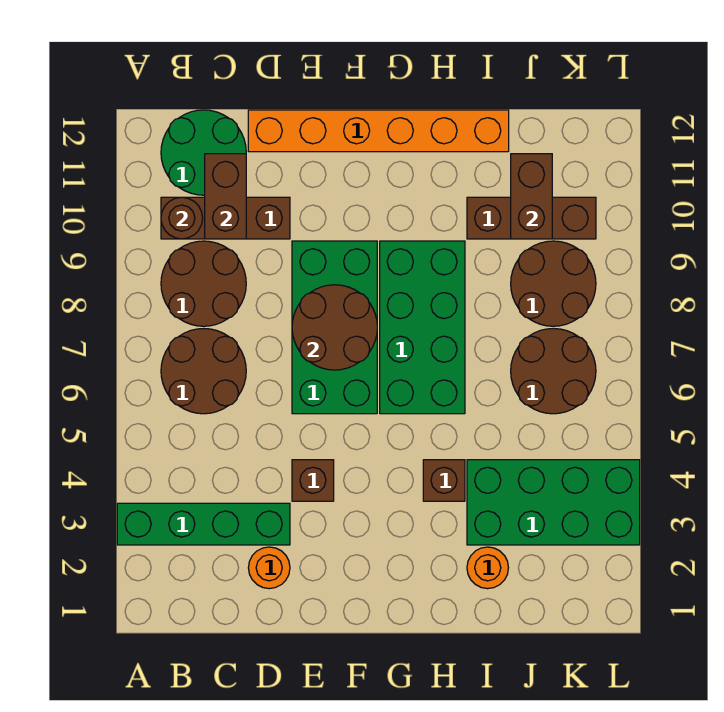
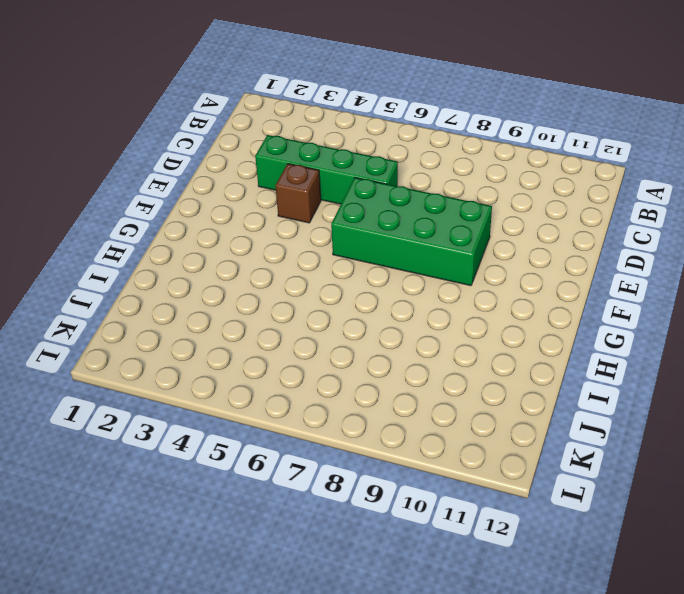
green brick D3:D6 level 1 -> green brick A3:D3 level 1
none -> brown round brick B6:C7 level 1
none -> brown round brick B8:C9 level 1
none -> brown brick B10:D10 level 1

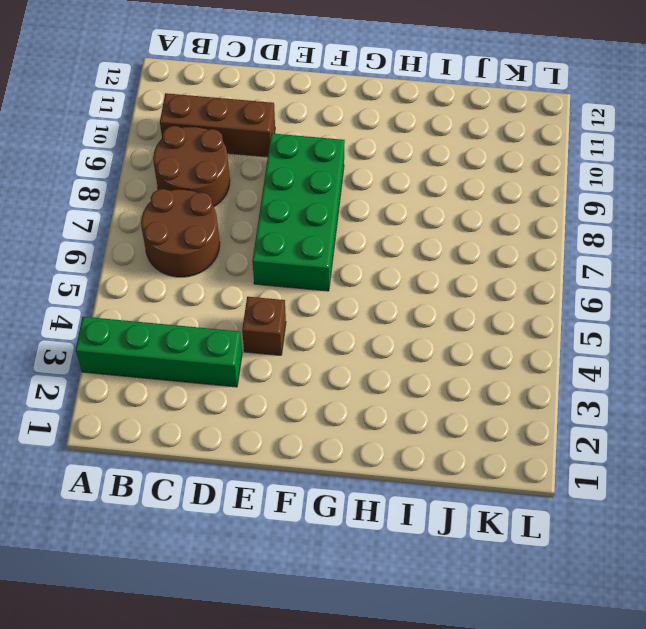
none -> green round brick B11:C12 level 1
none -> orange round brick D2 level 1
none -> orange brick D12:I12 level 1

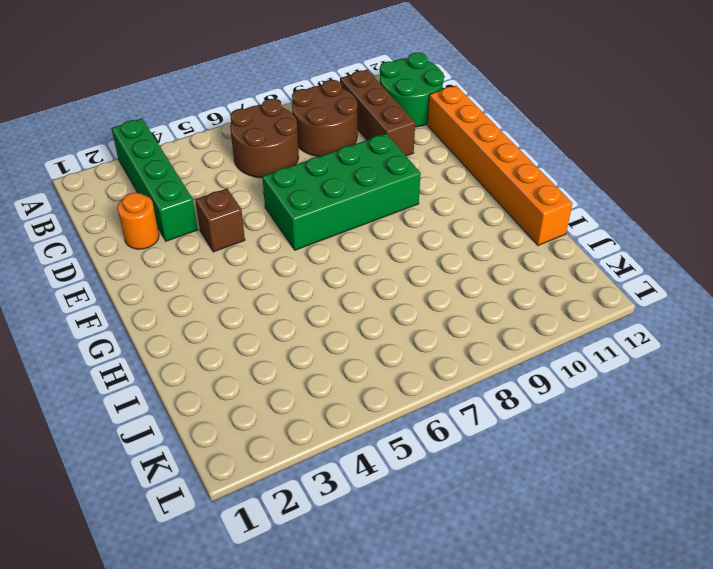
none -> green brick G6:H9 level 1
none -> brown brick H4 level 1
none -> orange round brick I2 level 1

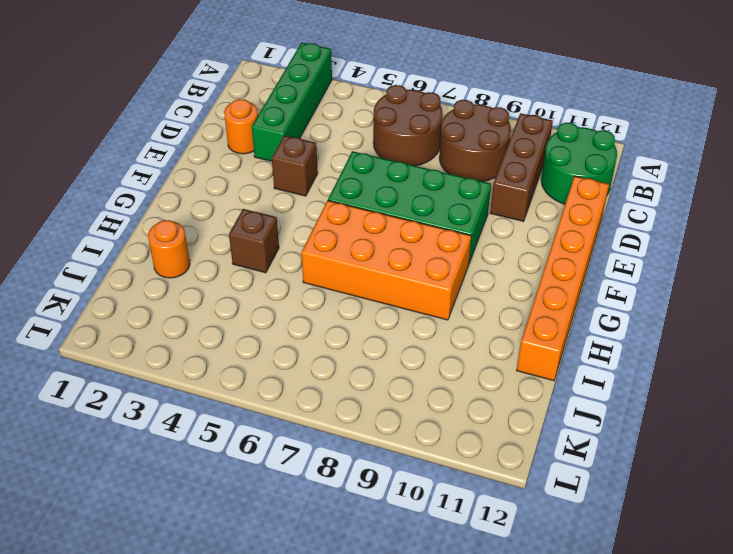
orange brick G6:H9 level 1 -> green brick G6:H9 level 1
none -> green brick I3:L4 level 1
none -> brown brick I10:K10 level 1
none -> brown round brick J6:K7 level 1

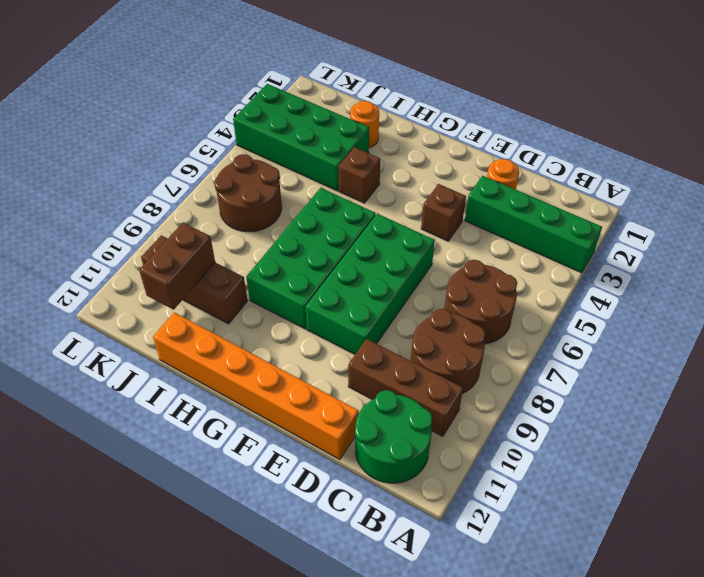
none -> brown round brick J8:K9 level 1
none -> brown round brick B10 level 2
none -> brown brick C10:C11 level 2

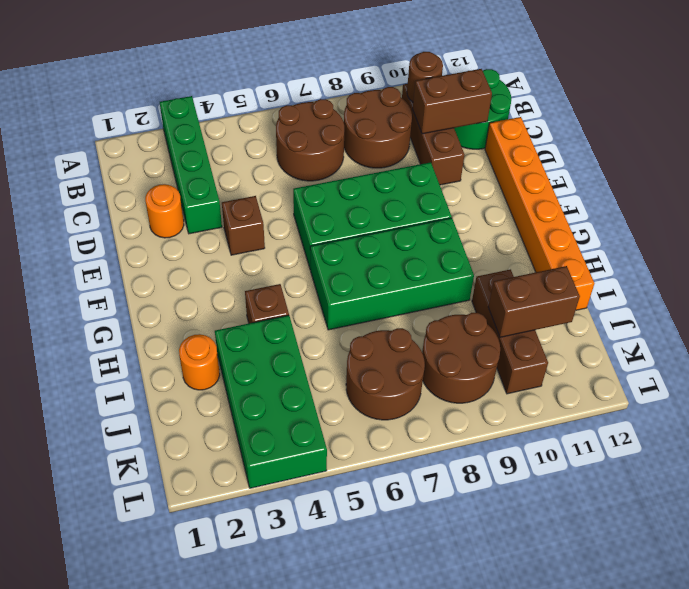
none -> brown round brick E7:F8 level 2

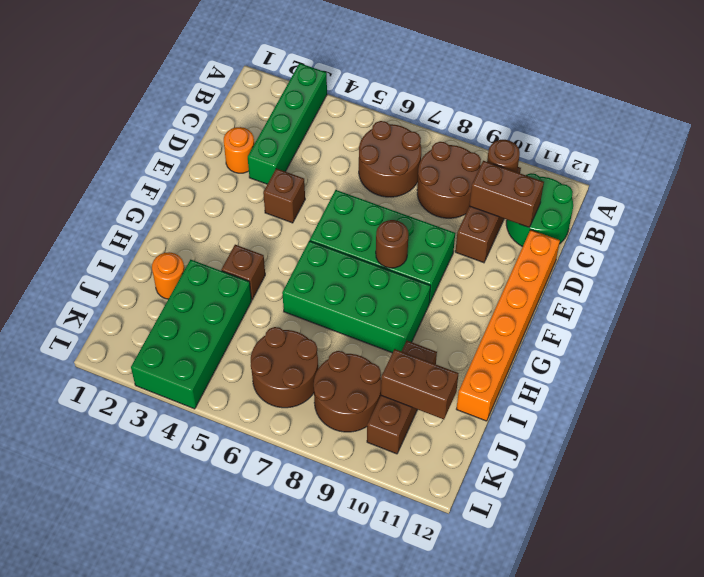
brown round brick F8 level 2 -> brown round brick E7:F8 level 2

